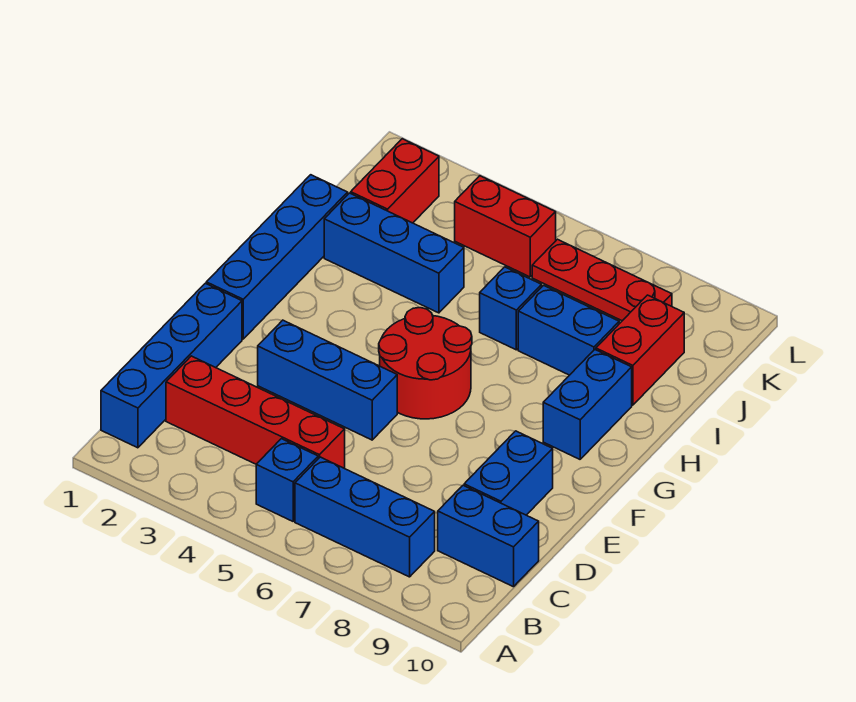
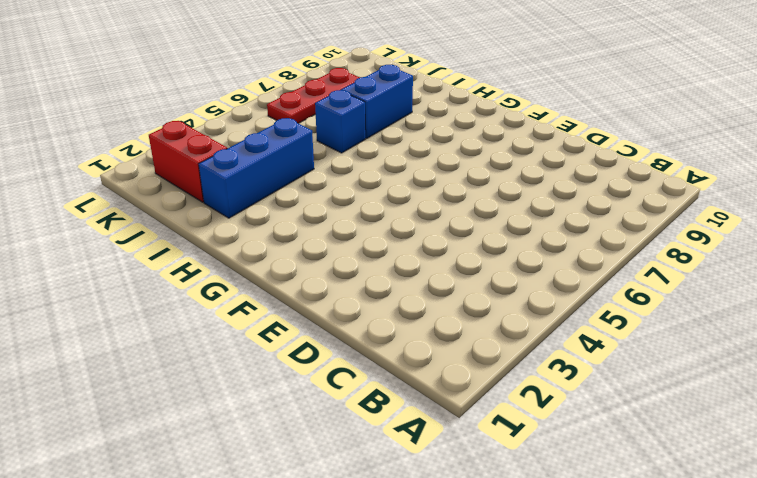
none -> blue brick B1:E1 level 1
none -> blue brick B5 level 1
none -> blue brick B6:B8 level 1

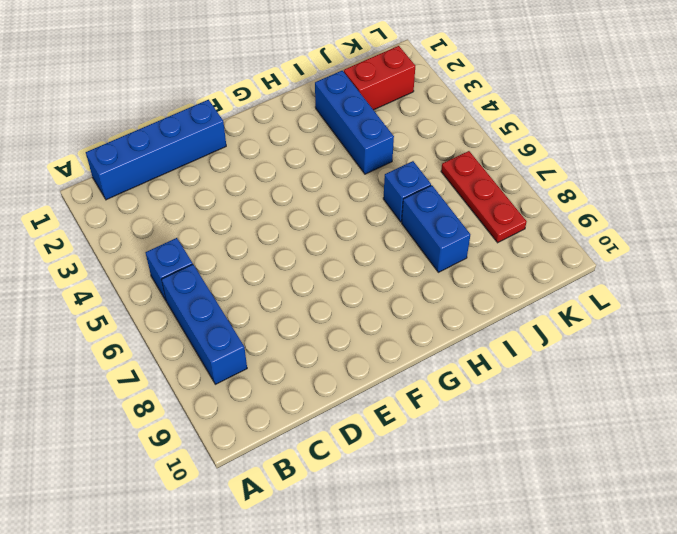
none -> red brick C2:C5 level 1
none -> blue brick C9:C10 level 1
none -> blue brick D9:E9 level 1

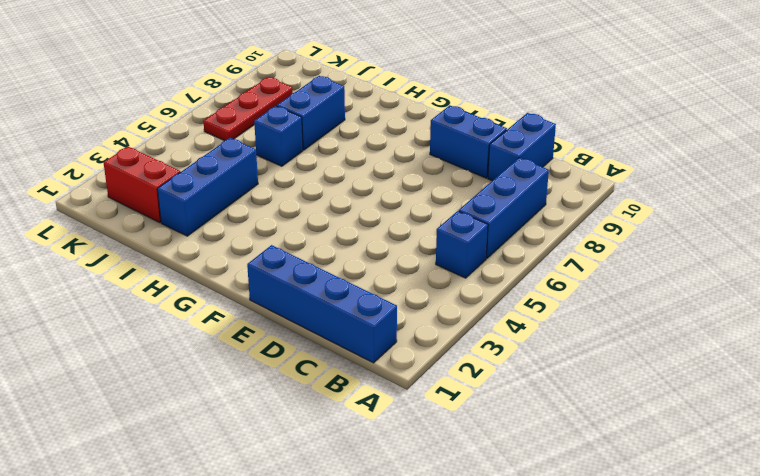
none -> red brick C2:C5 level 1
none -> blue brick E3:E5 level 1
none -> blue brick F1:I1 level 1

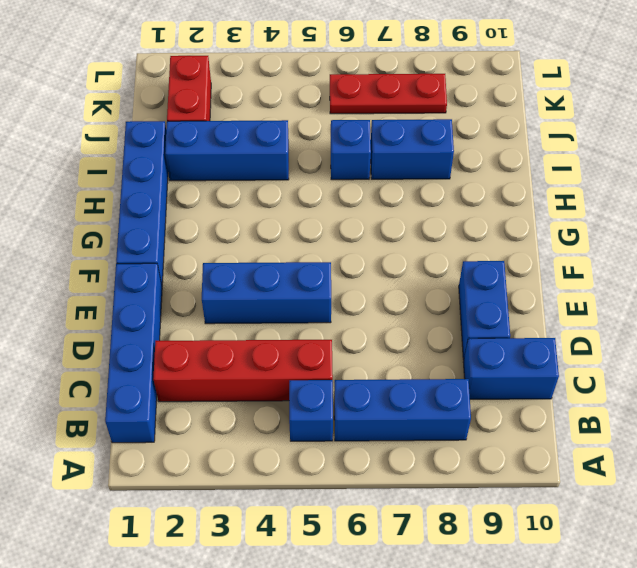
none -> red round brick F5:G6 level 1
none -> blue brick G9:H9 level 1
none -> red brick I9:J9 level 1

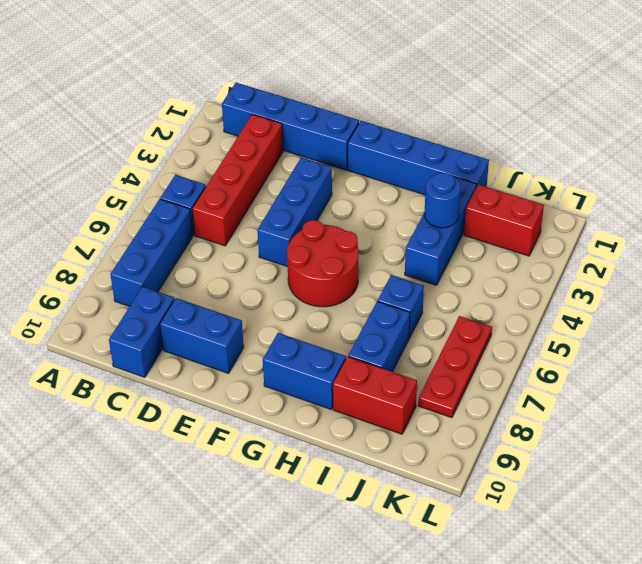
blue round brick I3 level 2 -> none
none -> red brick K4:K5 level 1

